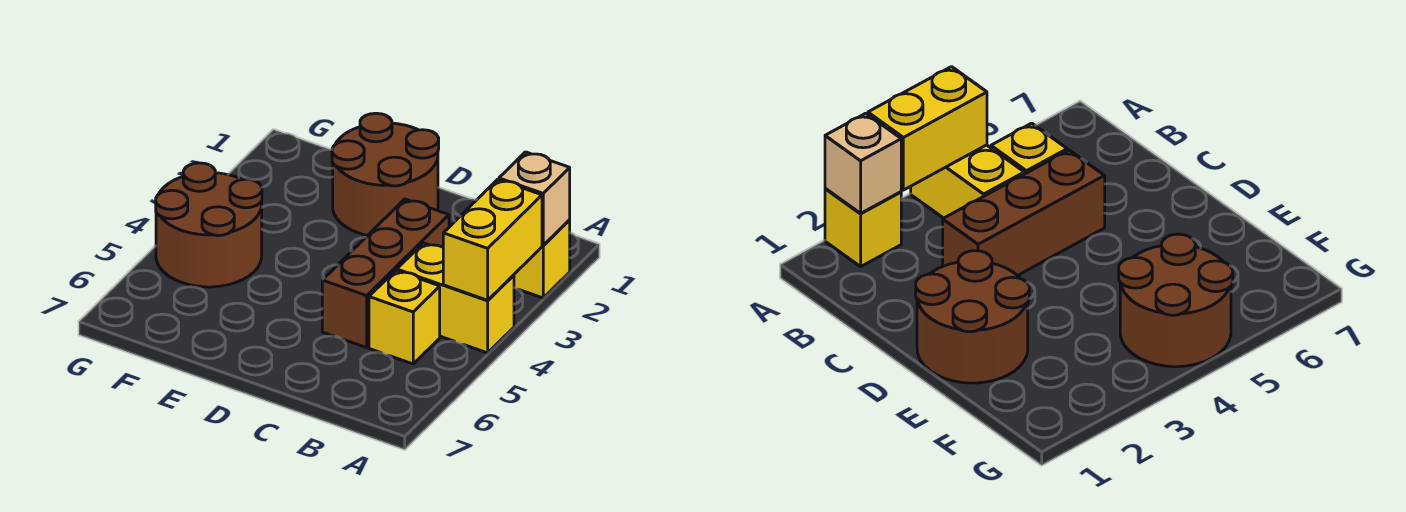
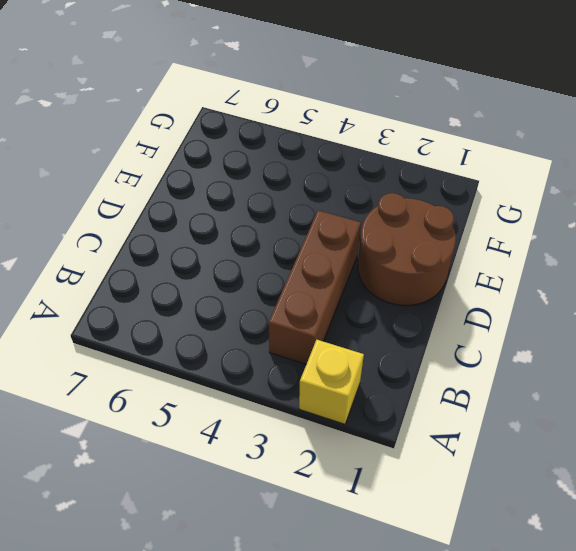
brown brick B3:D3 level 1 -> brown brick C3:C5 level 1
none -> yellow brick A4:B4 level 1
none -> yellow brick B5 level 1

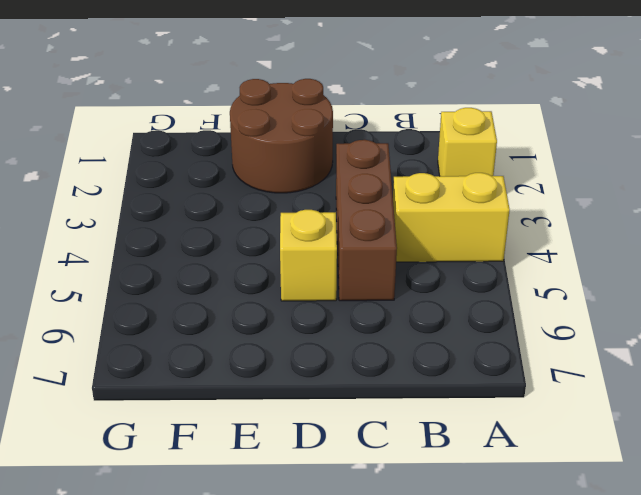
yellow brick D5 level 1 -> yellow brick B5 level 1
none -> brown round brick F4:G5 level 1
none -> tan brick A2 level 2

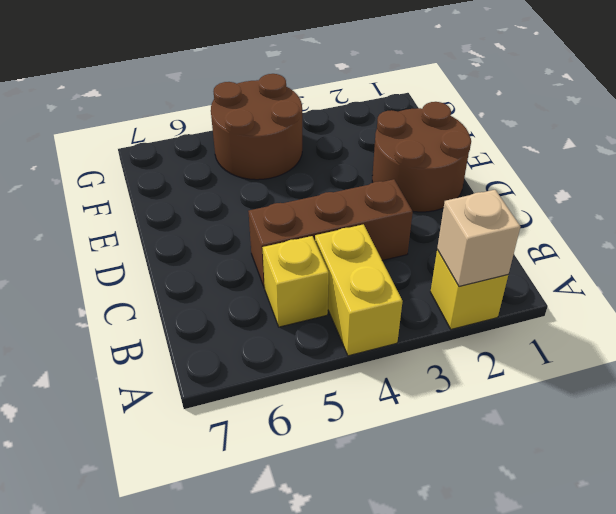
none -> yellow brick A3:A4 level 2

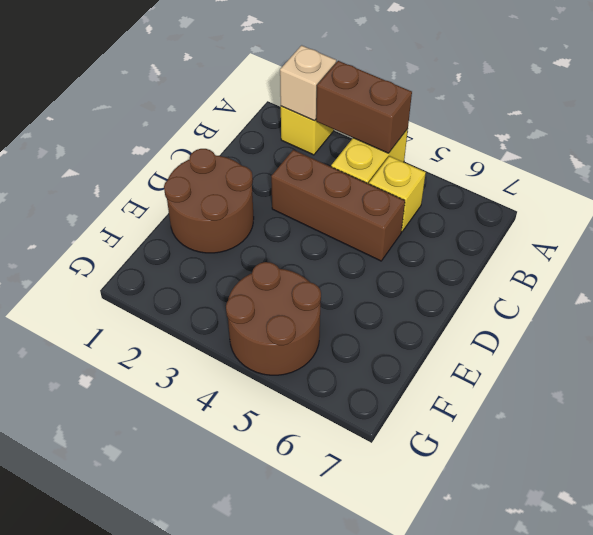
brown brick A3:A4 level 2 -> yellow brick A3:A4 level 2

